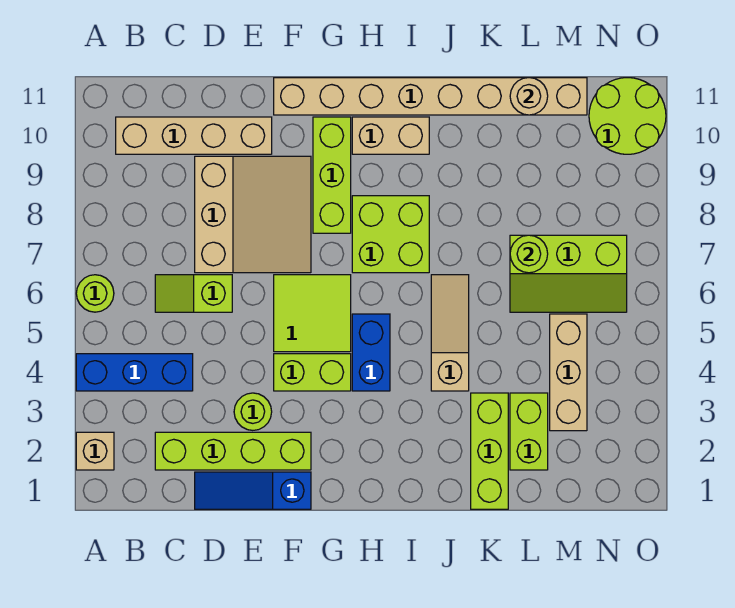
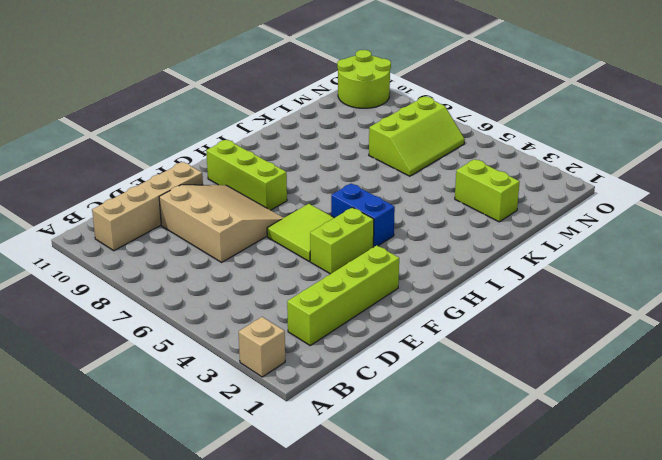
none -> blue brick A4:C4 level 1
none -> lime round brick A6 level 1
none -> lime slope C6:D6 level 1 top D

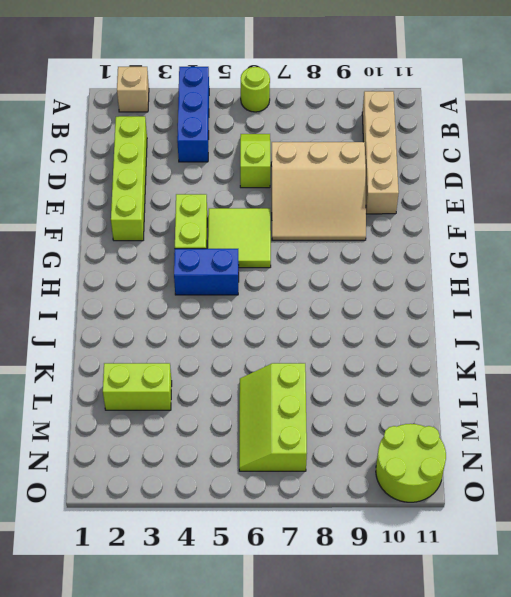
none -> blue slope D1:F1 level 1 top F
none -> lime round brick E3 level 1
none -> tan brick F11:M11 level 1

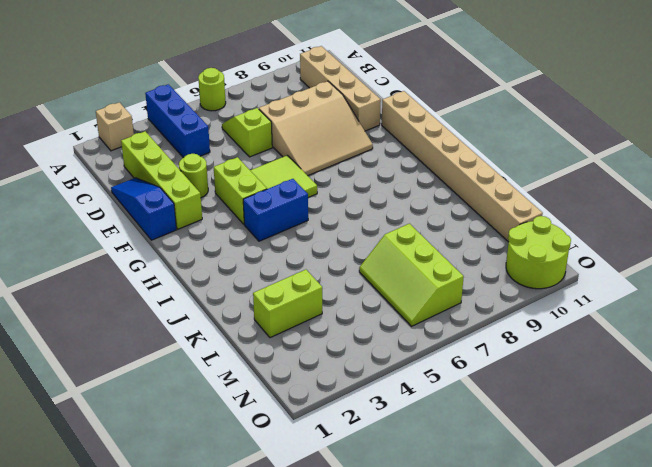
none -> lime brick G8:G10 level 1
none -> lime brick H7:I8 level 1
none -> tan brick H10:I10 level 1

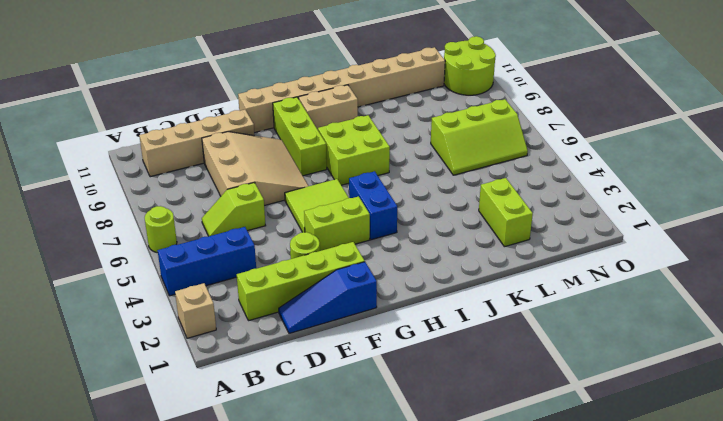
none -> tan slope J4:J6 level 1 top 4
none -> lime brick K1:K3 level 1
none -> tan brick M3:M5 level 1

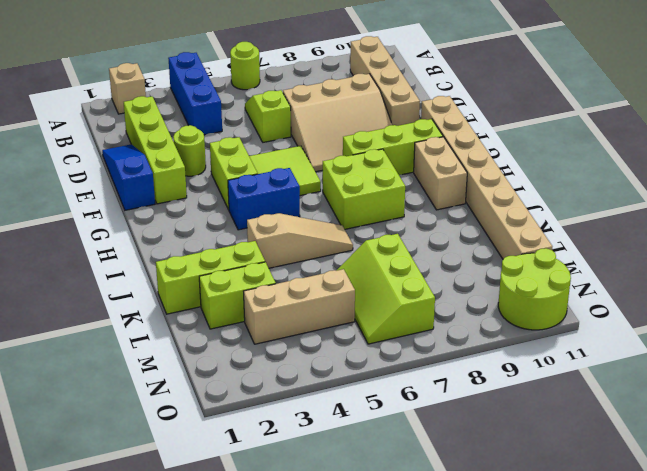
none -> lime round brick L7 level 2
none -> tan round brick L11 level 2

